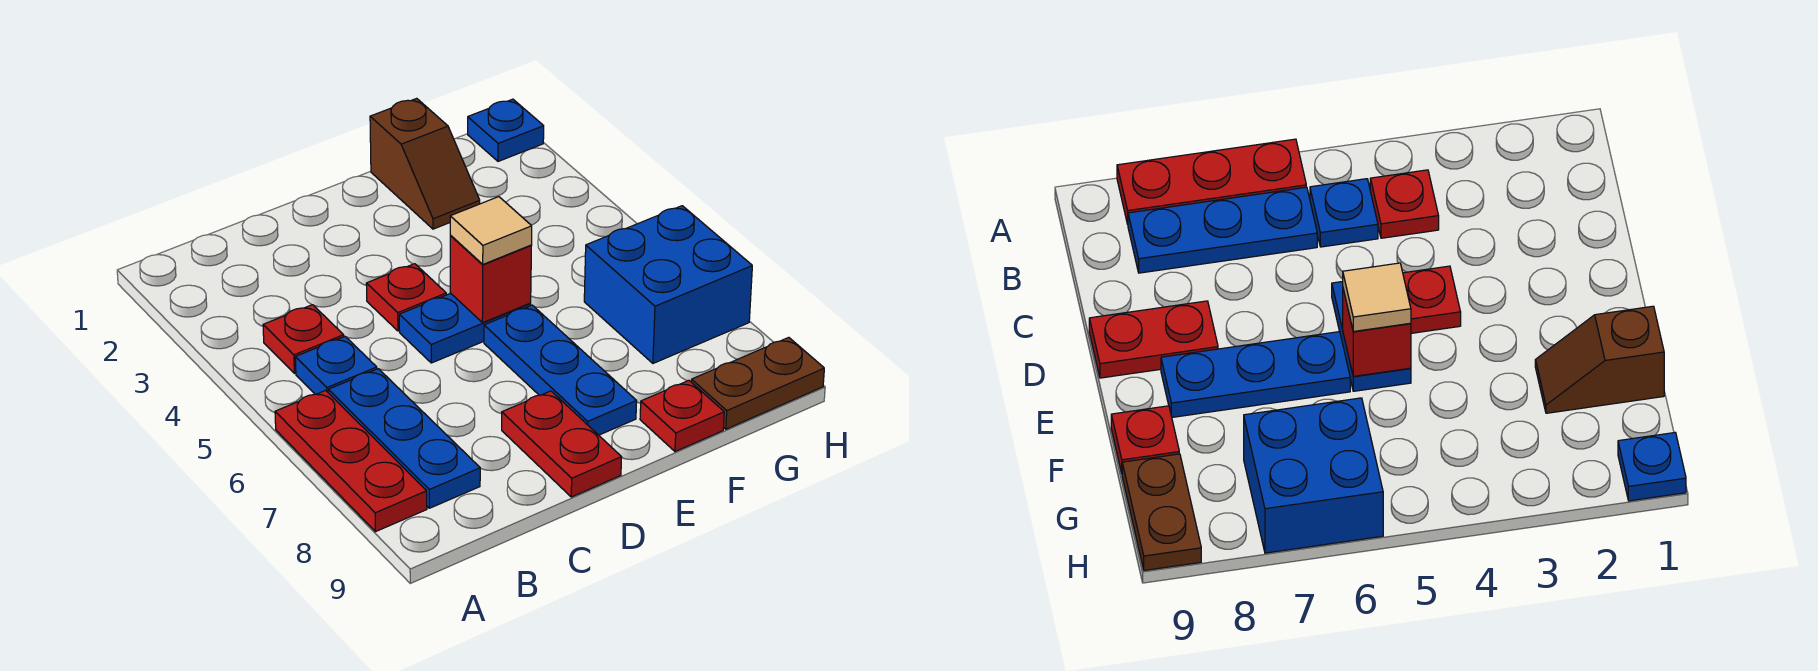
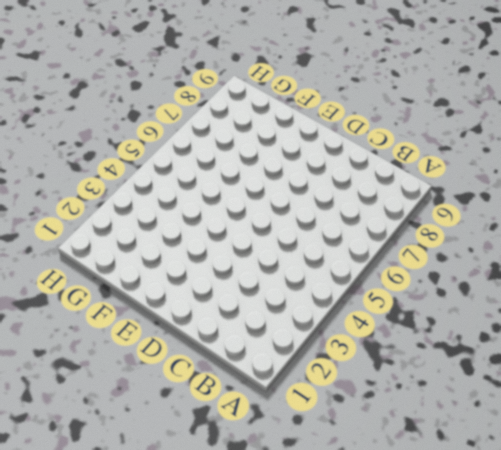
none -> red plate A6:A8 level 1
none -> red plate B4 level 1
none -> blue plate B5 level 1

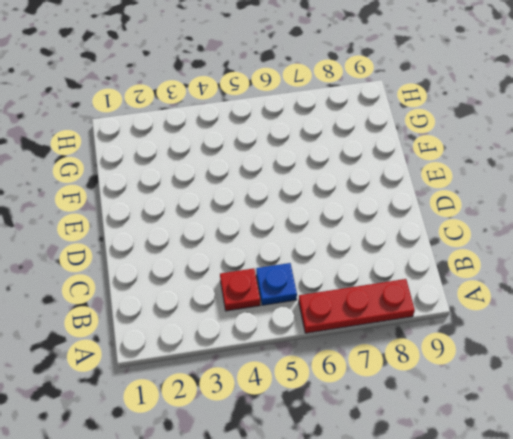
none -> blue plate B6:B8 level 1
none -> red plate D4 level 1
none -> blue plate D5:E5 level 1

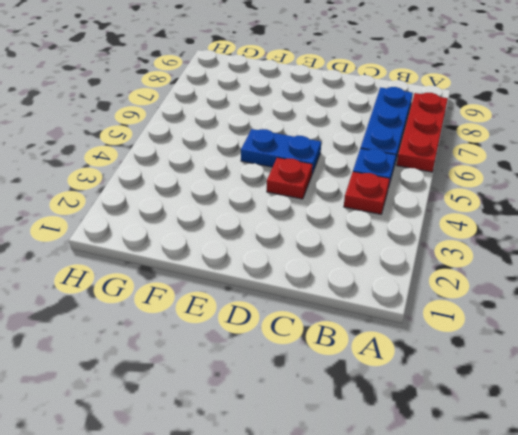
none -> red plate D8:D9 level 1
none -> blue plate E6:E8 level 1
none -> brown slope F1:F2 level 1 top 1

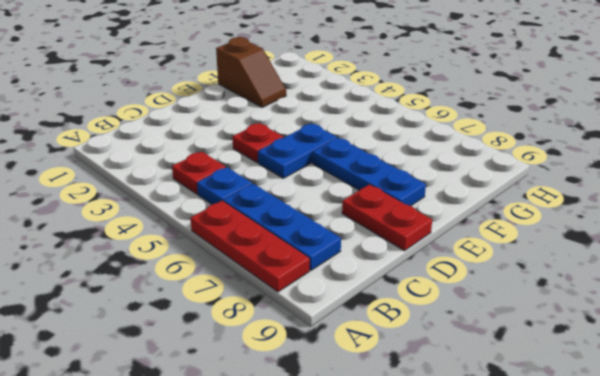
none -> red plate F9 level 1
none -> blue brick G6:H7 level 1
none -> brown plate G9:H9 level 1

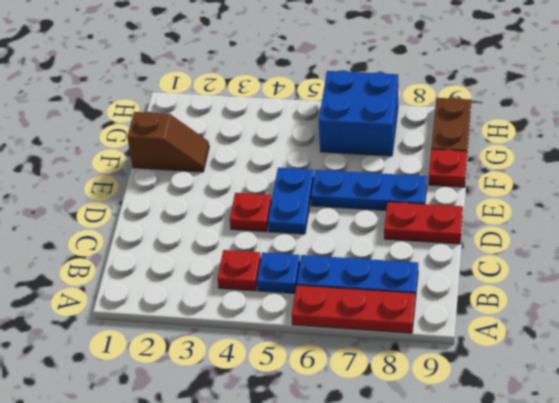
none -> blue plate H1 level 1
none -> red brick E5 level 2
none -> tan tile E5 level 3

